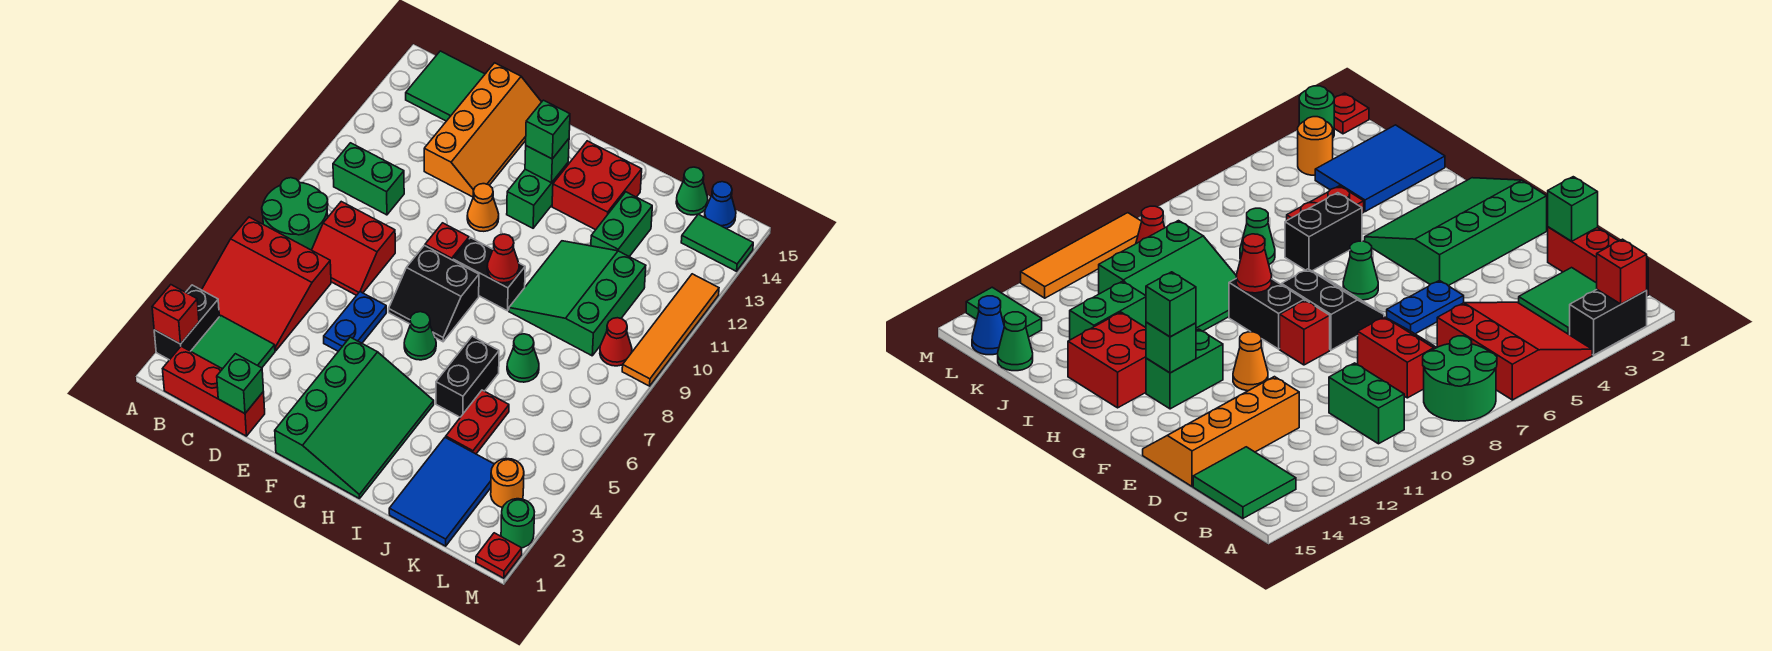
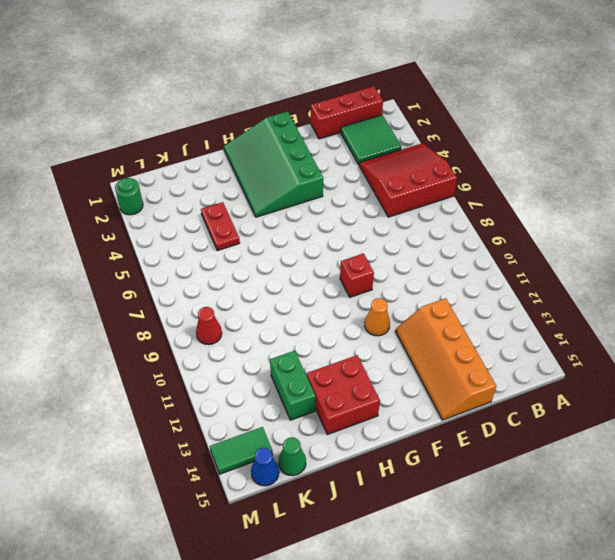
none -> black brick A2:A3 level 1
none -> green round brick A7:B8 level 1
none -> green brick B10:C10 level 1
none -> green tile B14:C15 level 1

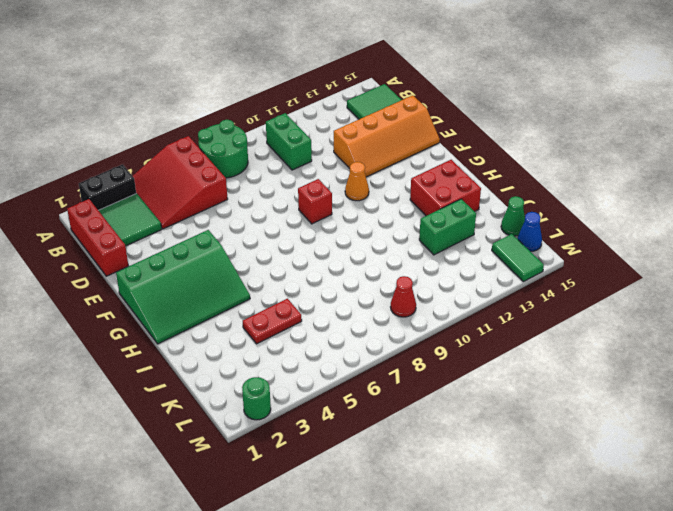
none -> red slope C7:D8 level 1 top 8
none -> blue plate E5:E6 level 1
none -> black slope F7:G8 level 1 top 8
none -> green cone G6 level 1

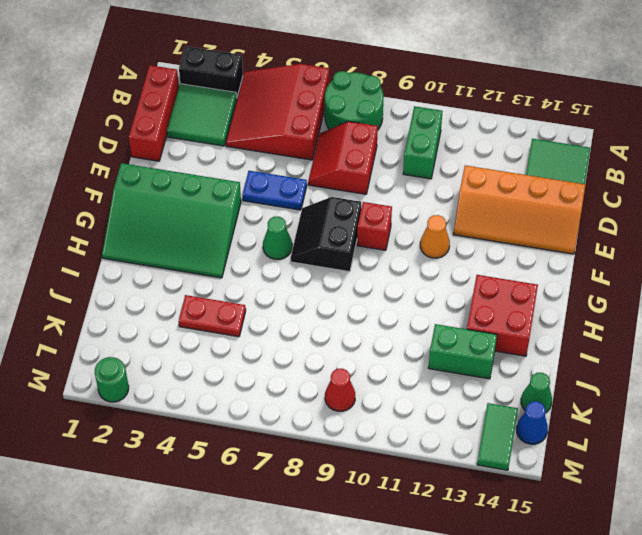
none -> black brick G9:H9 level 1
none -> green brick G12:G13 level 1
none -> black brick I5:I6 level 1
none -> green slope I9:K11 level 1 top K

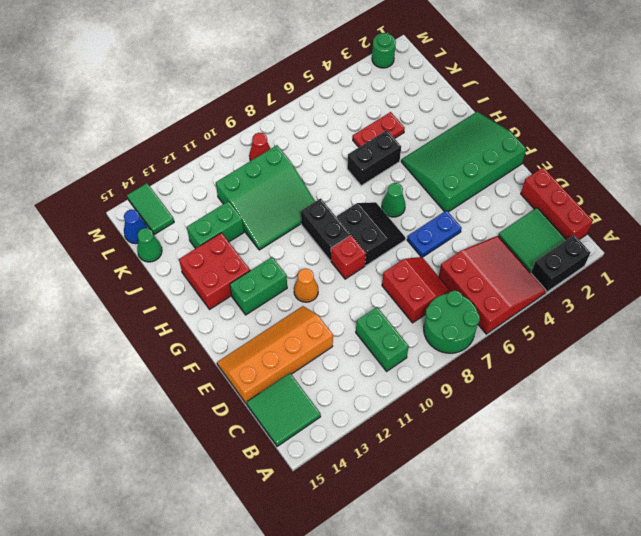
none -> blue tile J1:K3 level 1
none -> green cone J7 level 1
none -> orange round brick L3 level 1
none -> red plate M1 level 1

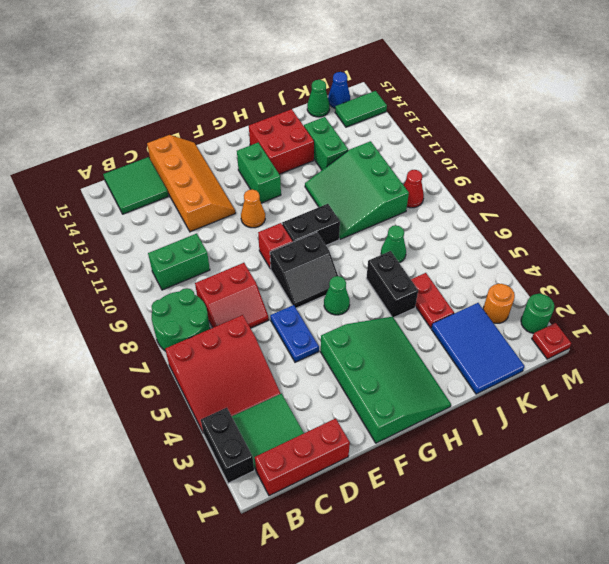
none -> orange tile M9:M12 level 1
none -> red brick A2 level 2
none -> green brick D1 level 2
none -> green brick G13 level 2

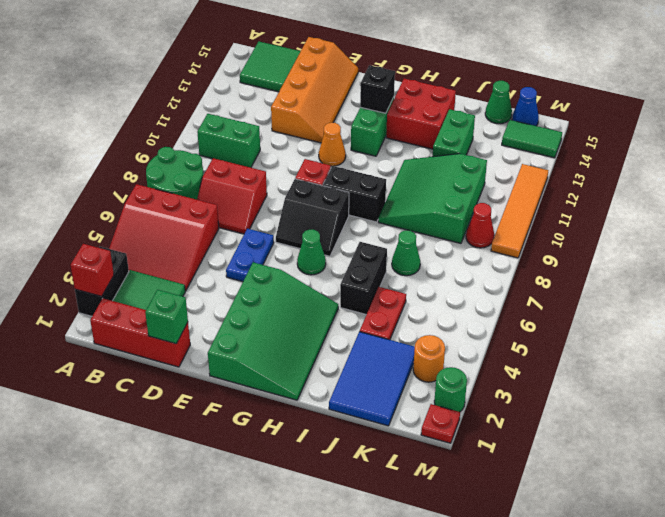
black brick G13 level 2 -> green brick G13 level 2
none -> red cone H9 level 2
none -> green brick G13 level 3

